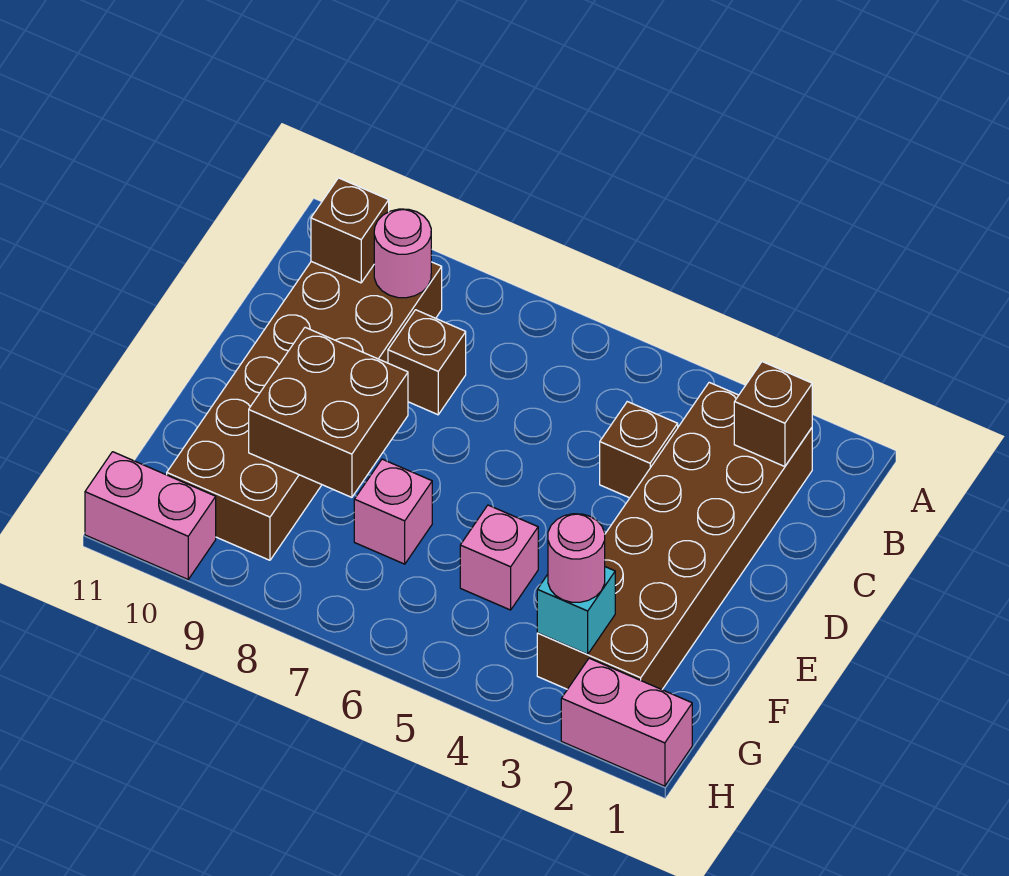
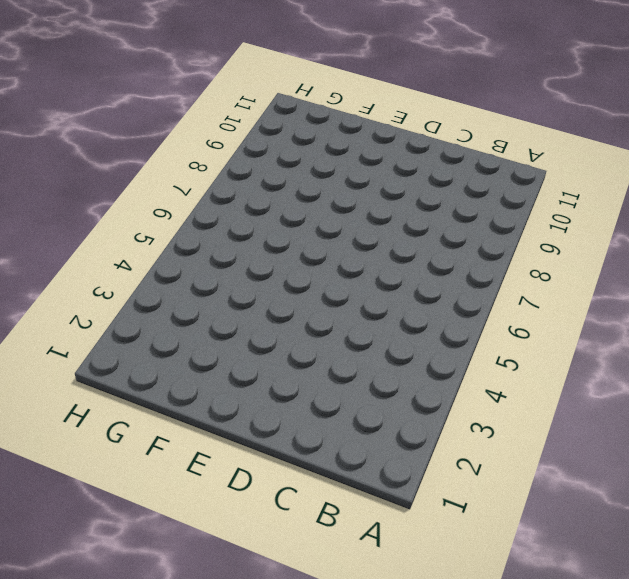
none -> brown brick B2:G3 level 1
none -> brown brick B9:G10 level 1
none -> brown brick C4 level 1

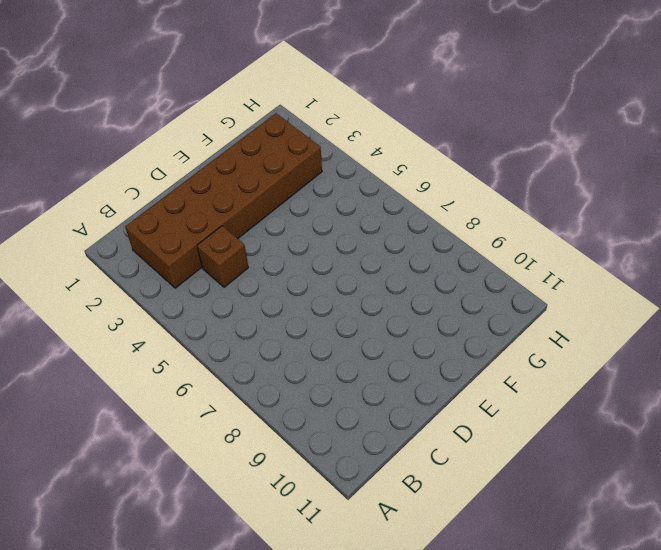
none -> brown brick B9:G10 level 1
none -> brown brick C8 level 1
none -> pink brick F5 level 1

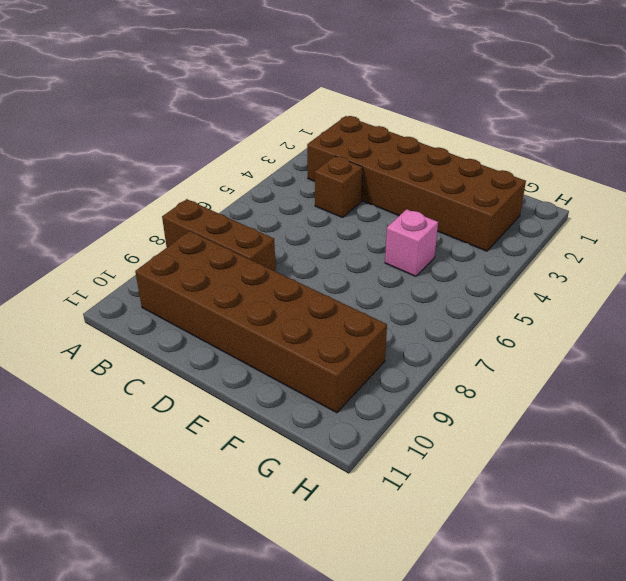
brown brick A8:C8 level 1 -> brown brick C8 level 1
none -> pink brick F7 level 1
none -> pink brick H1:H2 level 1
none -> pink brick H10:H11 level 1

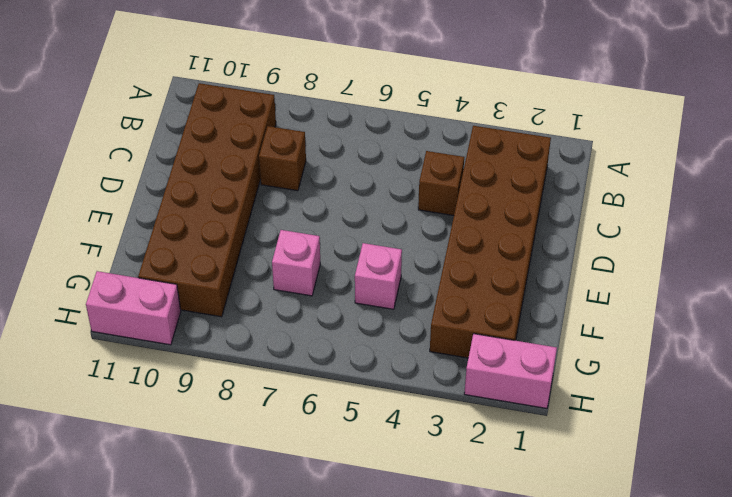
none -> brown brick B2 level 2
none -> pink round brick B9 level 2
none -> brown brick B10 level 2

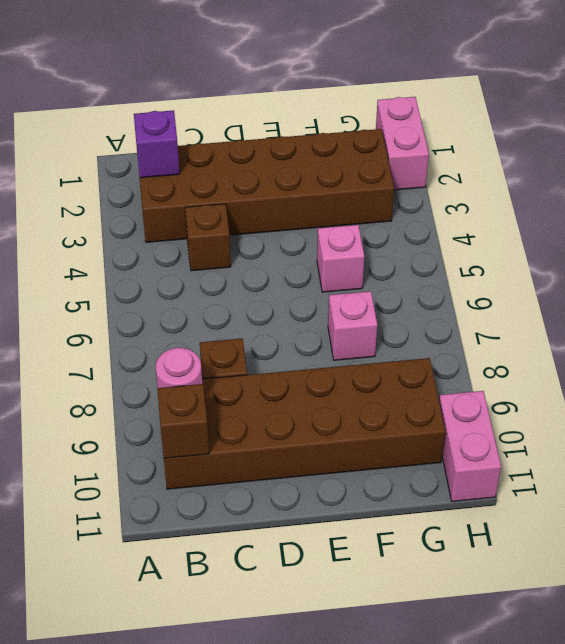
purple brick B2 level 2 -> brown brick B2 level 2
none -> brown brick E8:F9 level 2
none -> cyan brick G3 level 2
none -> pink round brick G3 level 3

